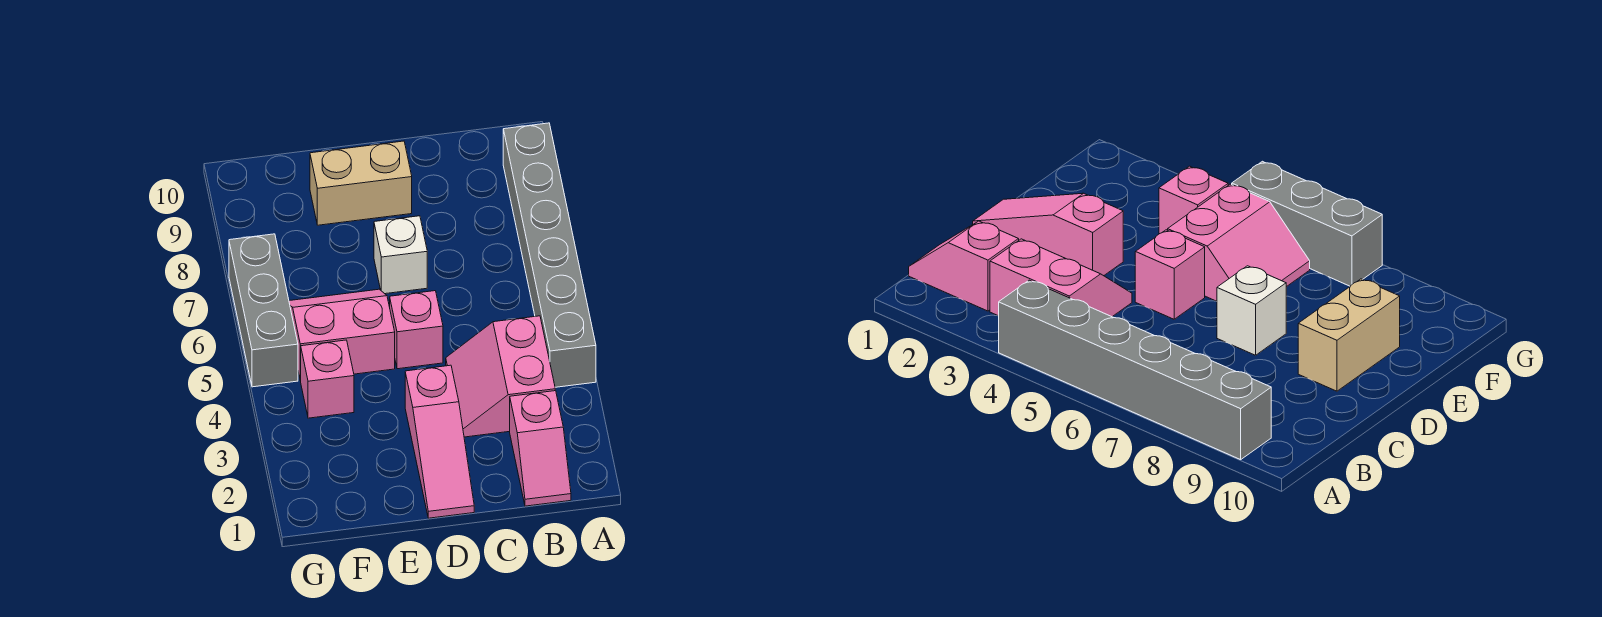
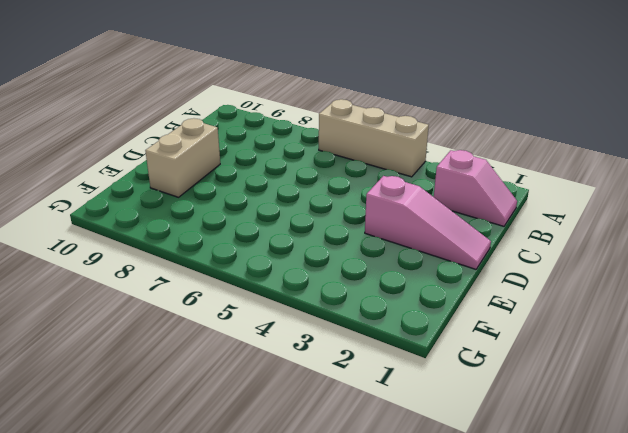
tan brick A4:A6 level 1 -> grey brick A4:A9 level 1
none -> pink slope B3:C4 level 1 top B
none -> pink brick D5 level 1

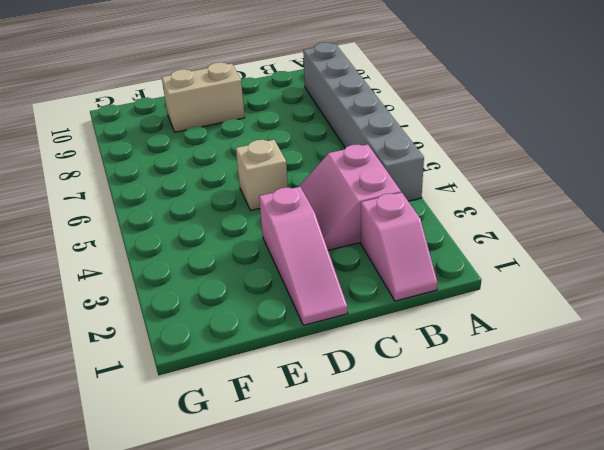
tan brick D5 level 1 -> pink brick D5 level 1
none -> white brick D7 level 1
none -> pink slope E5:F6 level 1 top 5

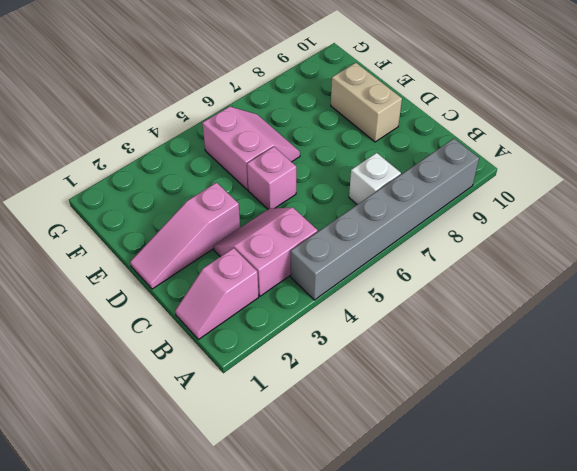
white brick B7 level 1 -> white brick D7 level 1
none -> pink brick F4 level 1
none -> grey brick G5:G7 level 1

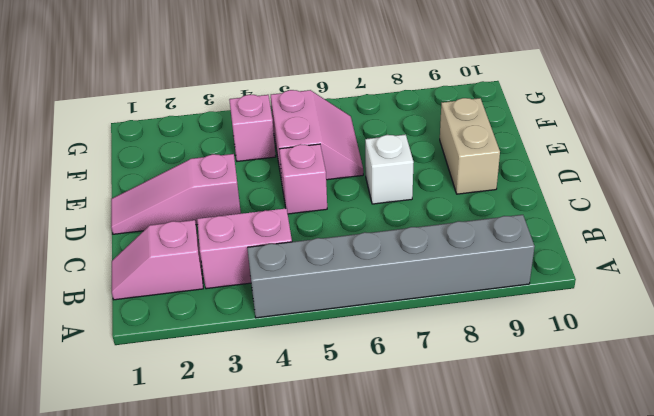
none -> grey brick G5:G7 level 1

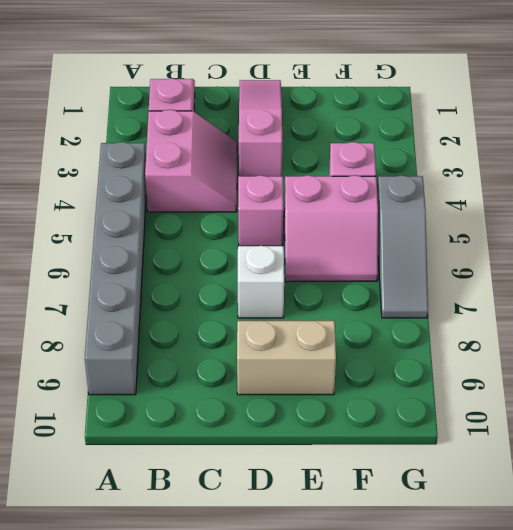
grey slope G5:G7 level 1 top 5 -> grey brick G5:G7 level 1

